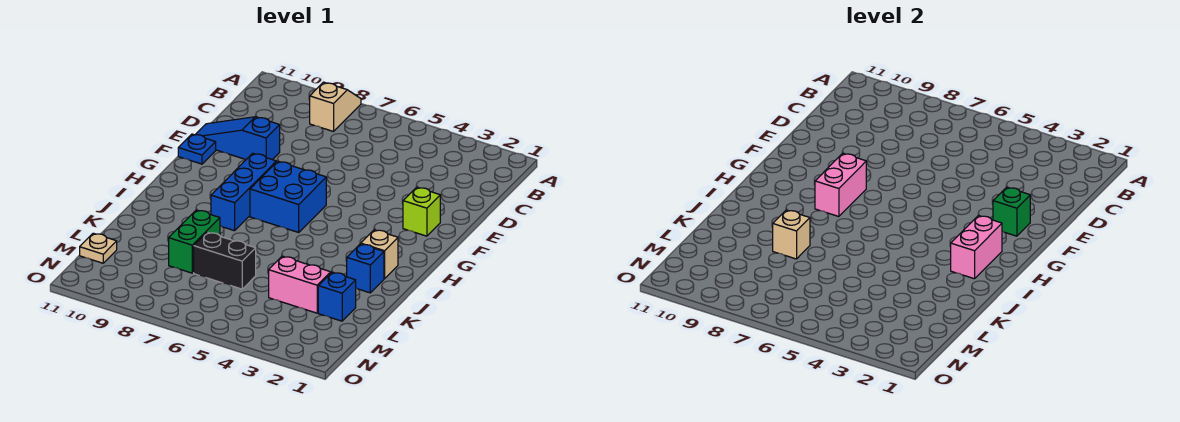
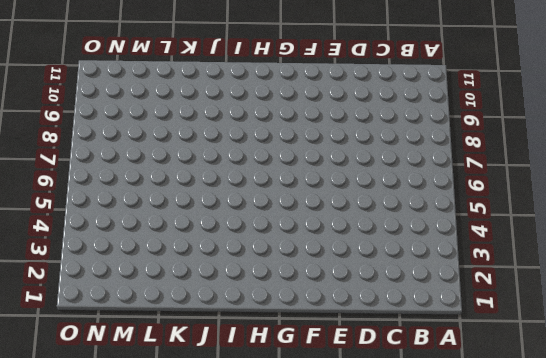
none -> tan slope A8:B8 level 1 top B
none -> blue slope E9:E11 level 1 top 9
none -> lime brick F2 level 1

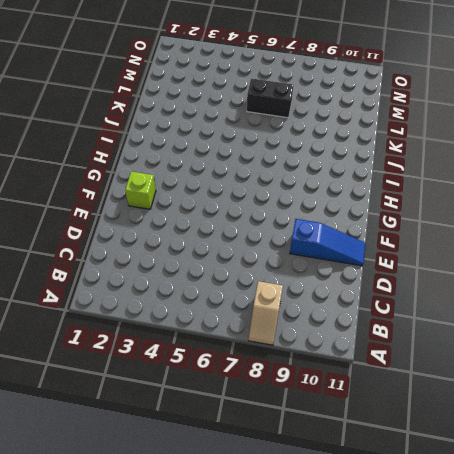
none -> blue plate F11 level 1
none -> blue brick G6:H7 level 1
none -> blue brick G8:I8 level 1

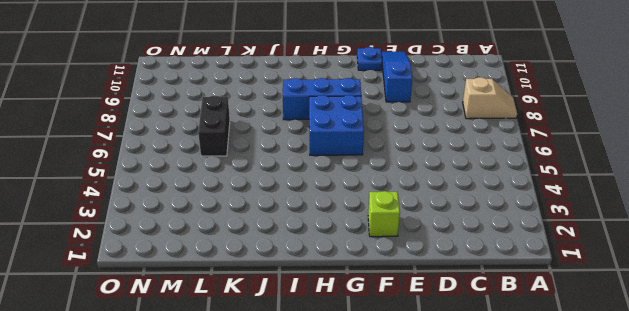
none -> tan brick I2 level 1
none -> blue brick J2 level 1
none -> green brick K8:L8 level 1

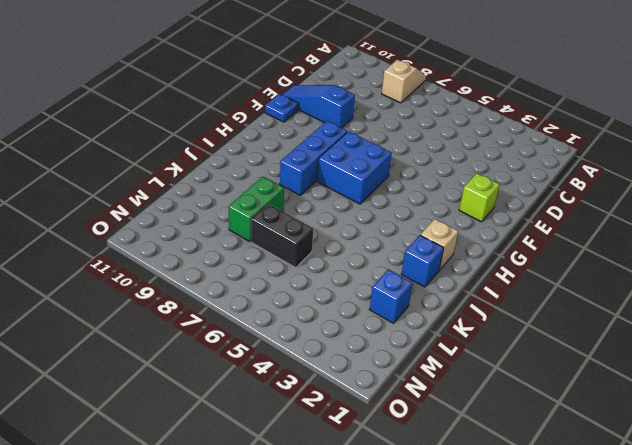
none -> pink brick L3:L4 level 1
none -> tan plate M11 level 1
none -> green brick F2 level 2

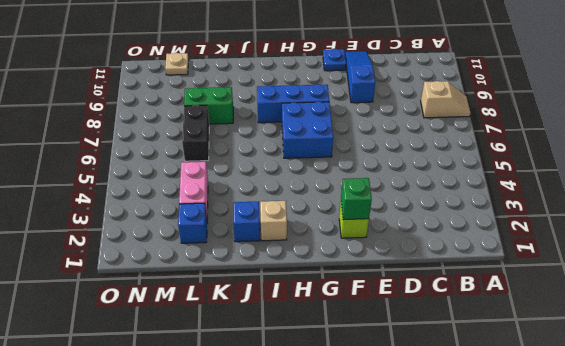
none -> pink brick G8:H8 level 2
none -> pink brick H2:I2 level 2
none -> tan brick K8 level 2

